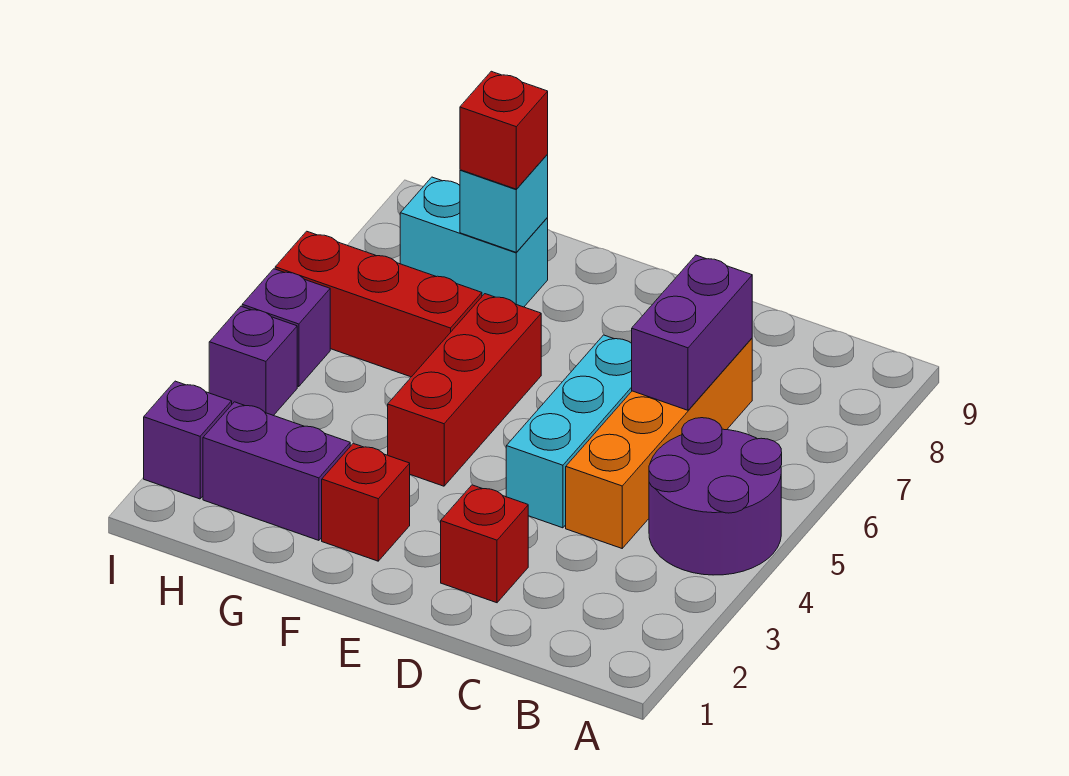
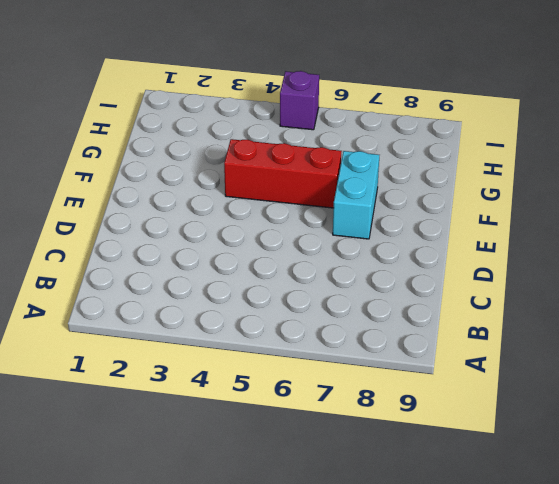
cyan brick E7:F7 level 1 -> cyan brick G8:H8 level 1
none -> purple round brick A4:B5 level 1
none -> orange brick C4:C7 level 1
none -> red brick D2 level 1

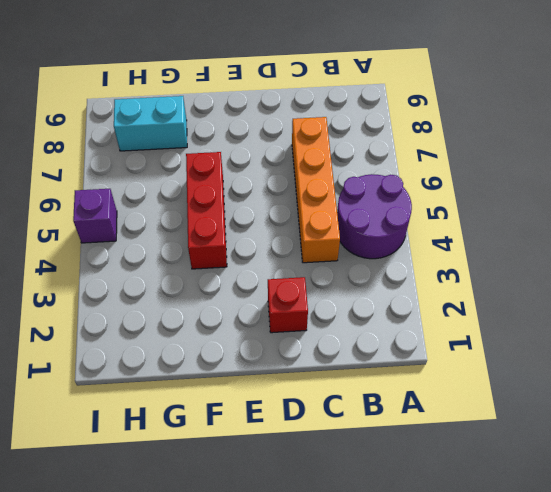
none -> cyan brick D4:D6 level 1
none -> red brick F2 level 1
none -> purple brick G2:H2 level 1

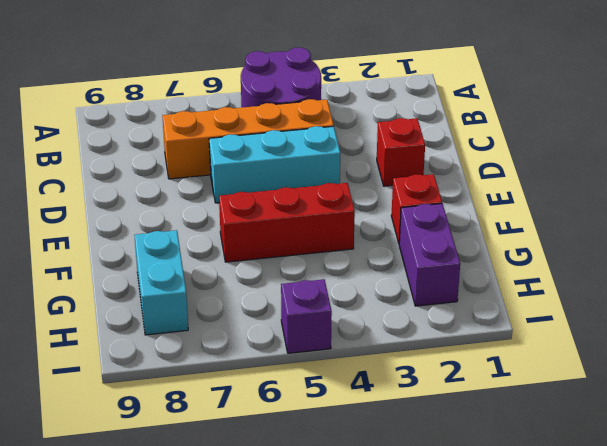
none -> red brick G6:I6 level 1
none -> purple brick I2 level 1
none -> purple brick I4 level 1

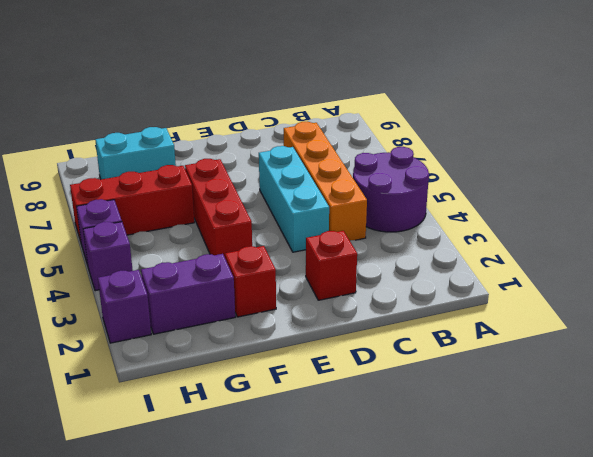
none -> purple brick C6:C7 level 2
none -> cyan brick G8 level 2
none -> red brick G8 level 3

